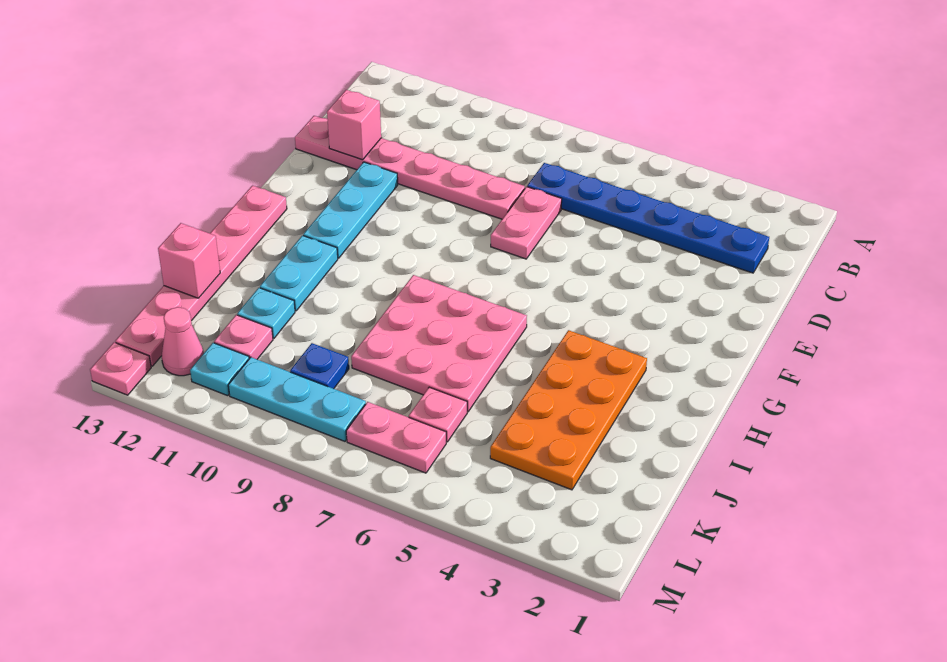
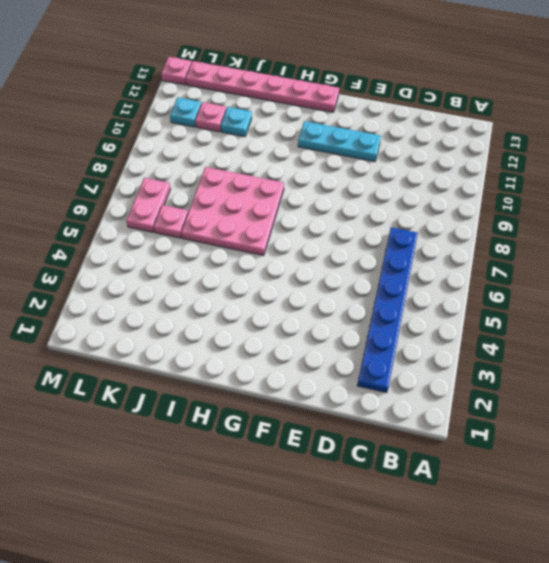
none -> pink plate D7:E7 level 1
none -> pink plate D8:D13 level 1
none -> orange plate H3:K4 level 1

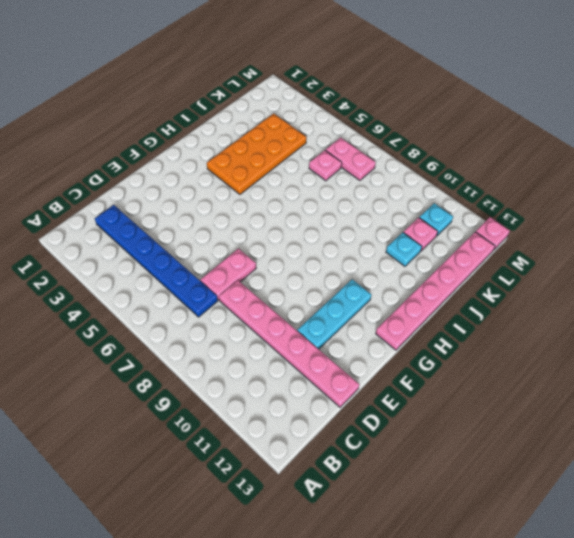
none -> pink plate H6:J8 level 1
none -> cyan plate H11:I11 level 1
none -> blue plate K9 level 1

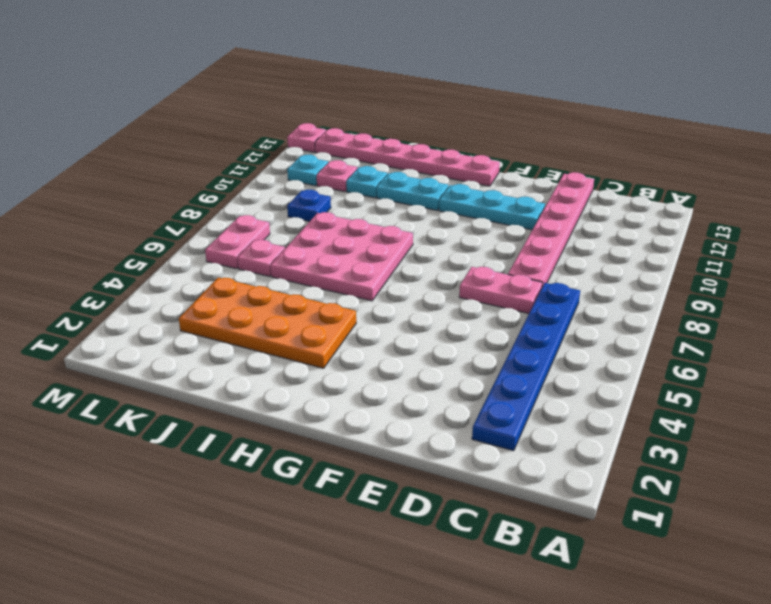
none -> cyan plate L8:L10 level 1
none -> pink cone L12 level 1
none -> pink brick D12 level 2

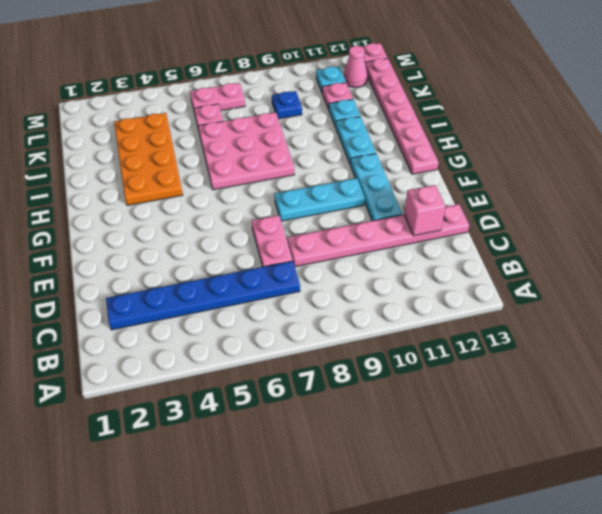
cyan plate F8:F10 level 1 -> cyan plate L8:L10 level 1
none -> pink brick J13 level 2

